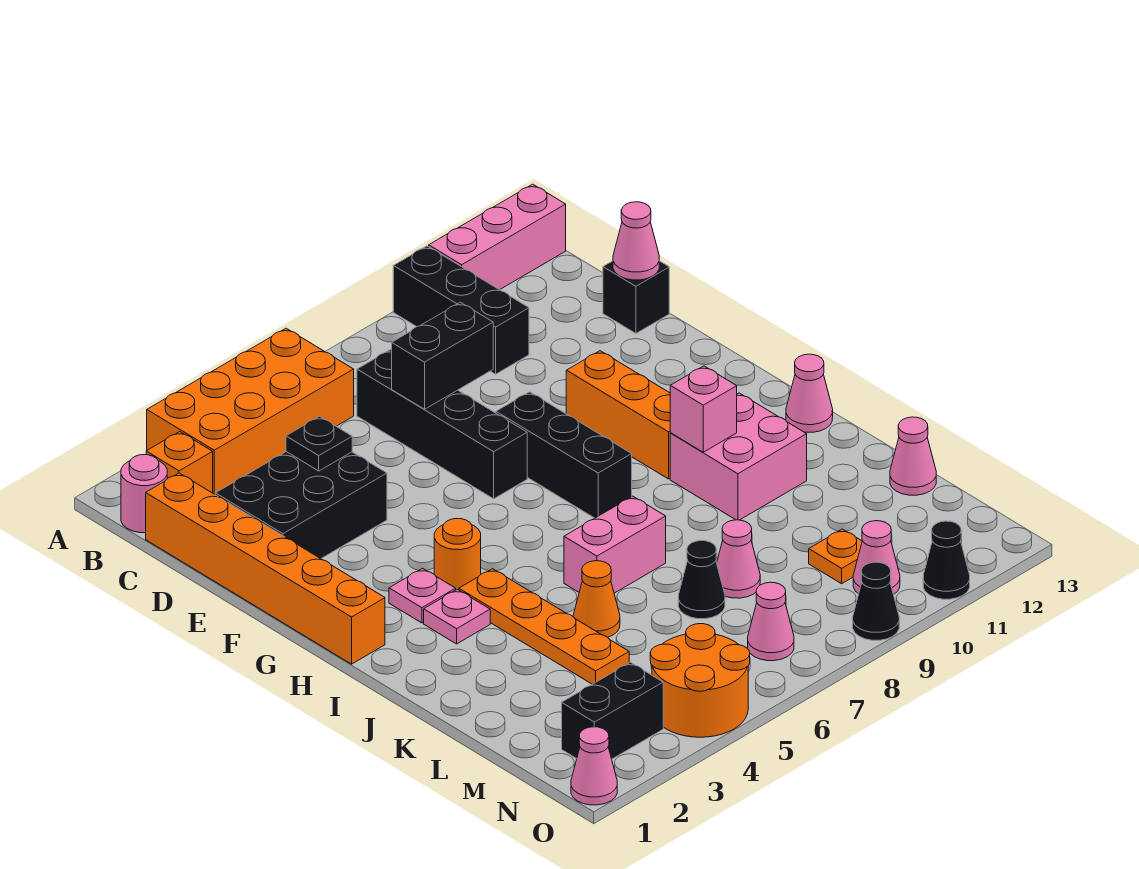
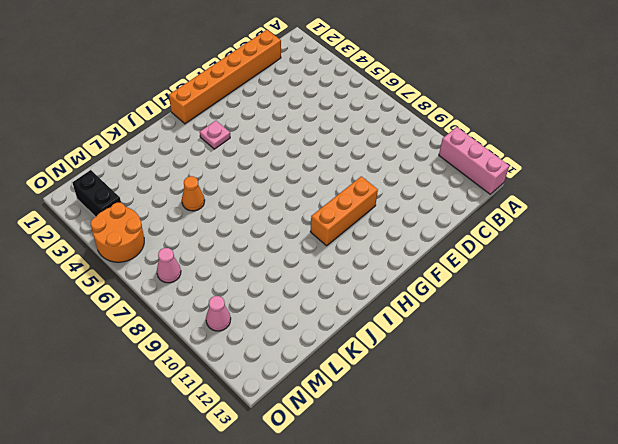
none -> orange brick A3:B6 level 1
none -> black brick A10:C10 level 1
none -> pink round brick B1 level 1
none -> orange brick B2 level 1

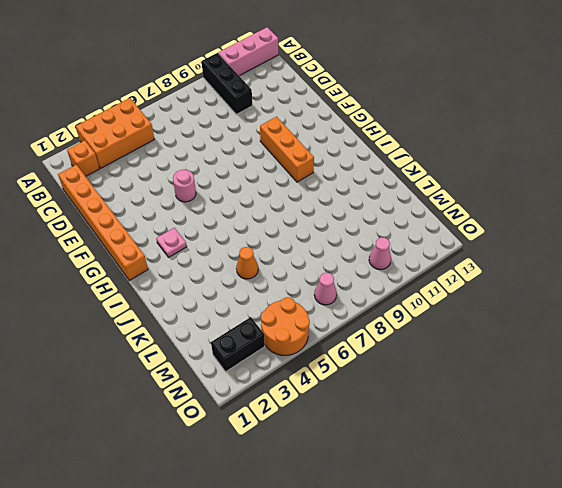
orange brick A3:B5 level 1 -> orange brick A3:B6 level 1
pink round brick F5 level 1 -> pink round brick B1 level 1
none -> black brick C7:F7 level 1
none -> black brick D2:E4 level 1
none -> black brick D13 level 1
none -> black brick F8:H8 level 1

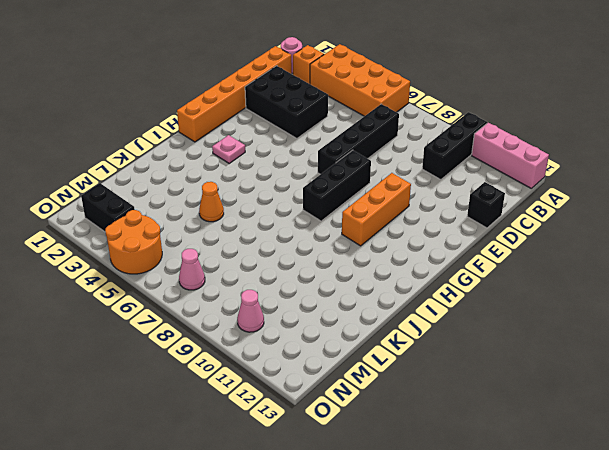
none -> orange round brick H4 level 1
none -> pink plate I3 level 1
none -> orange plate I4:L4 level 1
none -> pink brick I10:J11 level 1

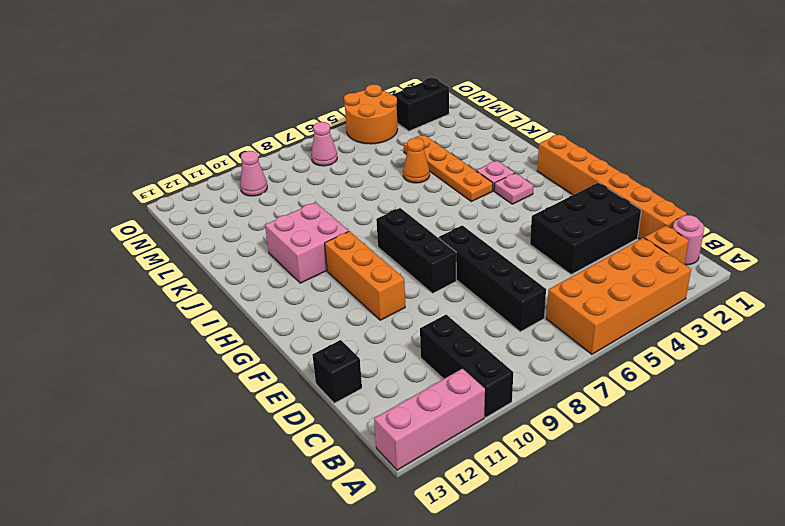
none -> orange round brick H4 level 1
none -> pink cone I13 level 1
none -> pink brick J6:J7 level 1
none -> black cone L7 level 1

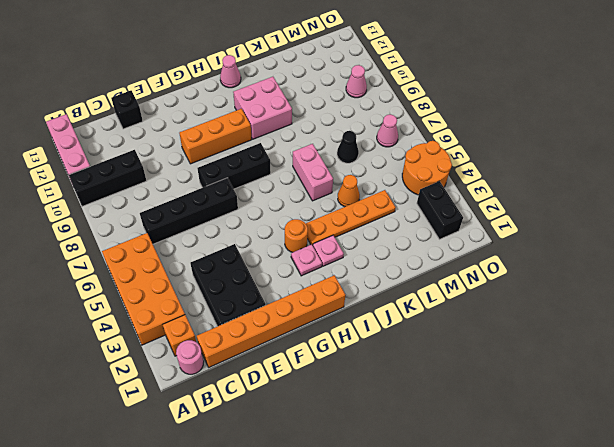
none -> pink cone L8 level 1
none -> pink cone L13 level 1
none -> orange plate M10 level 1
none -> pink cone O1 level 1

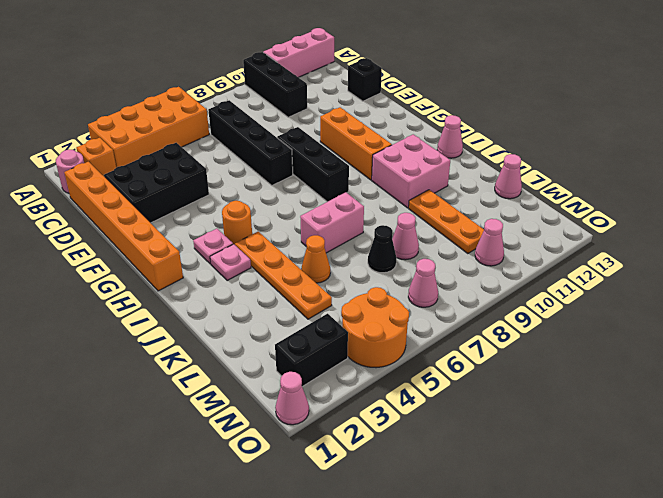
orange plate K10:M10 level 1 -> orange plate M10 level 1
none -> black cone O9 level 1
none -> black cone O11 level 1
none -> black plate D4 level 2
none -> black brick D7:D8 level 2

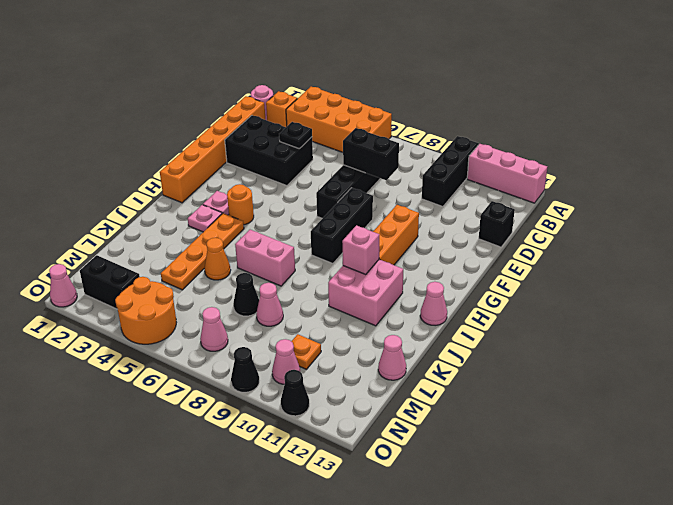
none -> pink cone D13 level 2

